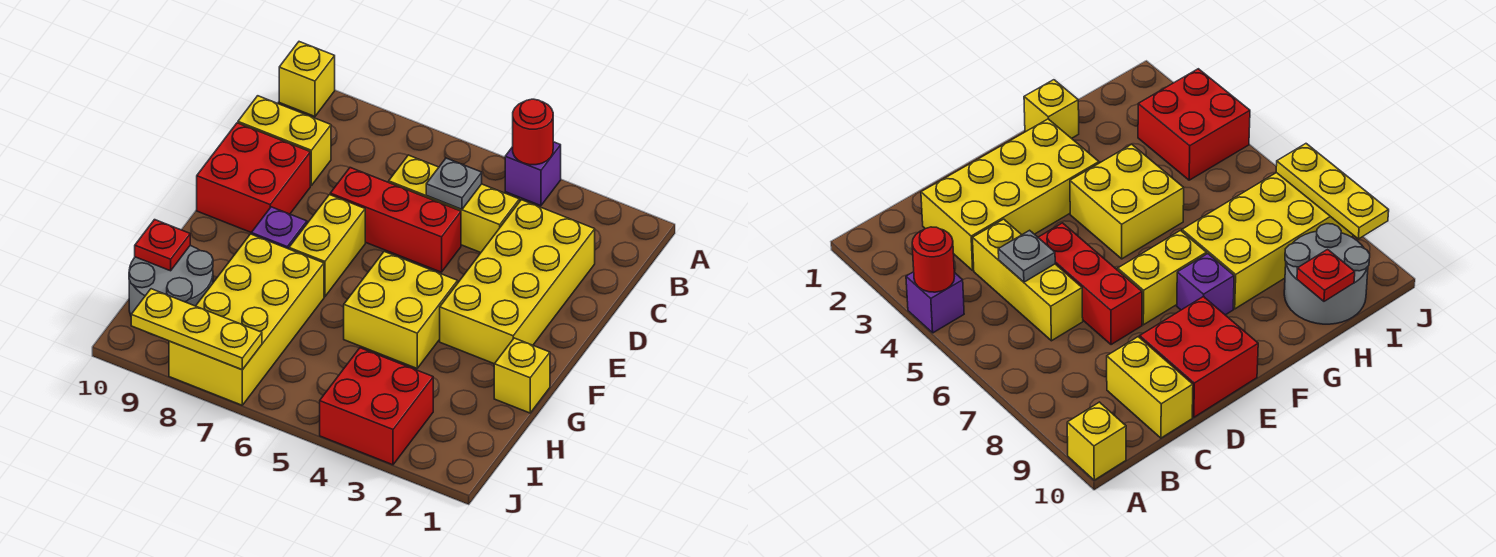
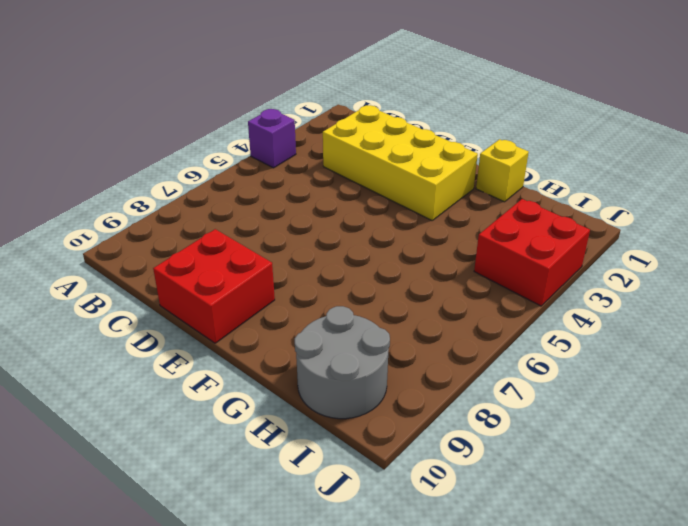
none -> yellow brick A10 level 1
none -> yellow brick C4:C6 level 1
none -> yellow brick C9:C10 level 1

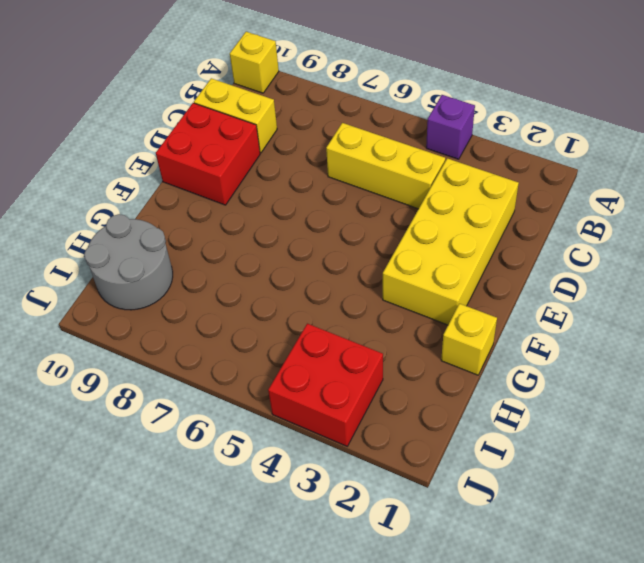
none -> red brick D5:D7 level 1
none -> yellow brick E7:F7 level 1
none -> yellow brick F4:G5 level 1

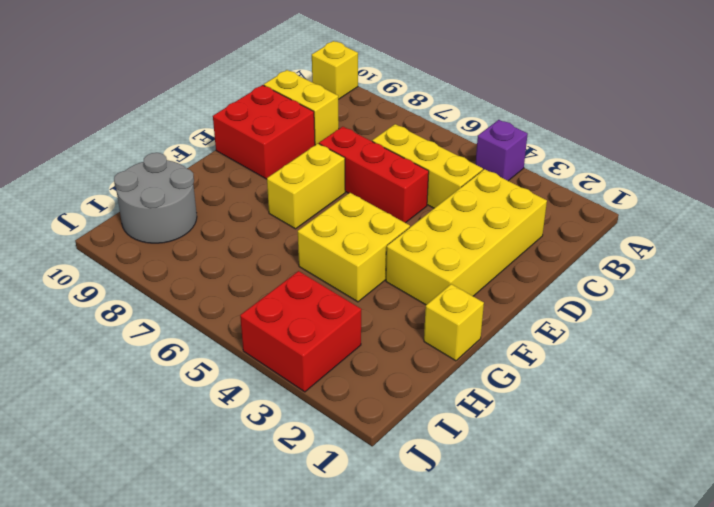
none -> purple brick F8 level 1
none -> yellow brick G7:J8 level 1
none -> red round brick A4 level 2

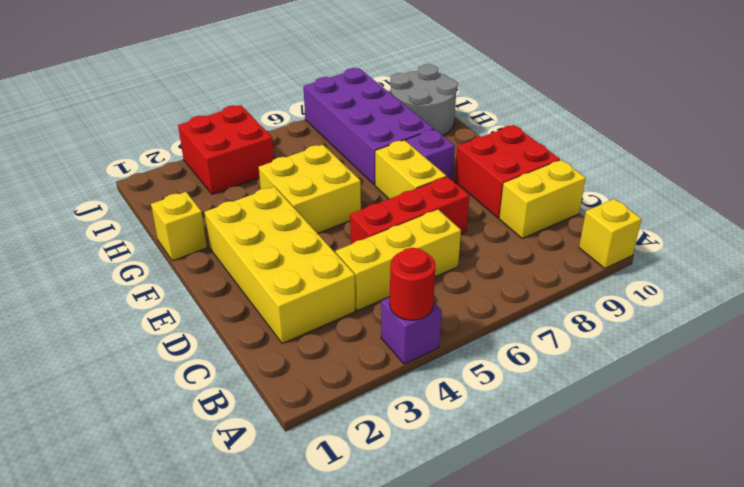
purple brick G7:J8 level 1 -> yellow brick G7:J8 level 1
none -> grey plate C5 level 2
none -> red plate H10 level 2
none -> yellow plate J7:J9 level 2

